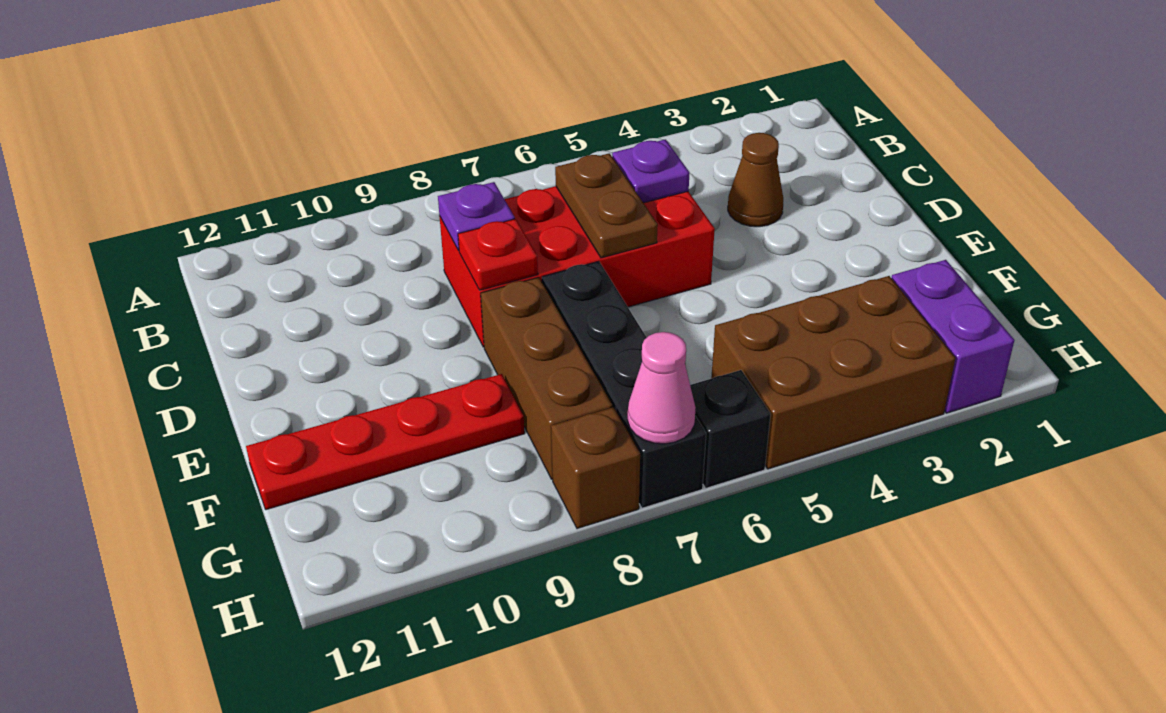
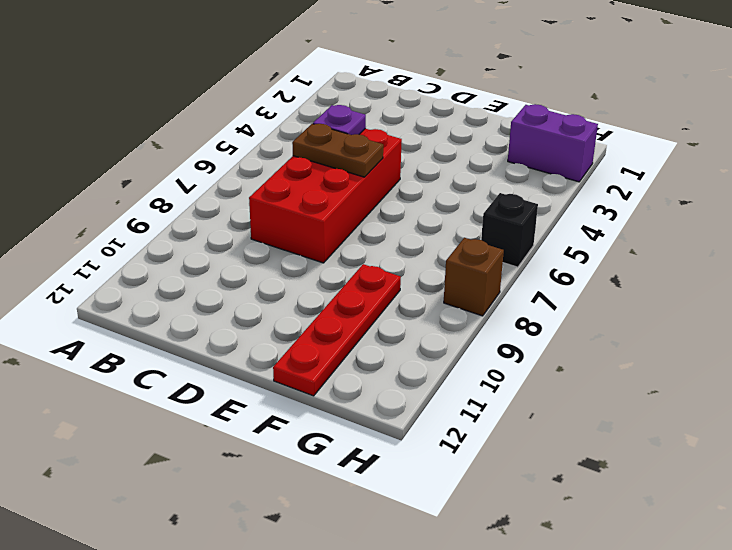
none -> brown cone C3 level 1
none -> black brick E7:H7 level 1
none -> brown brick E8:G8 level 1

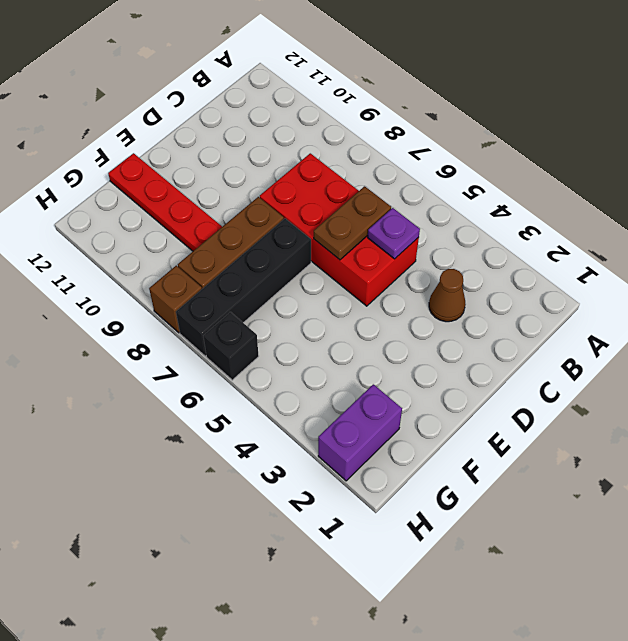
none -> brown brick G3:H5 level 1
none -> purple plate C8 level 2
none -> red plate D8 level 2

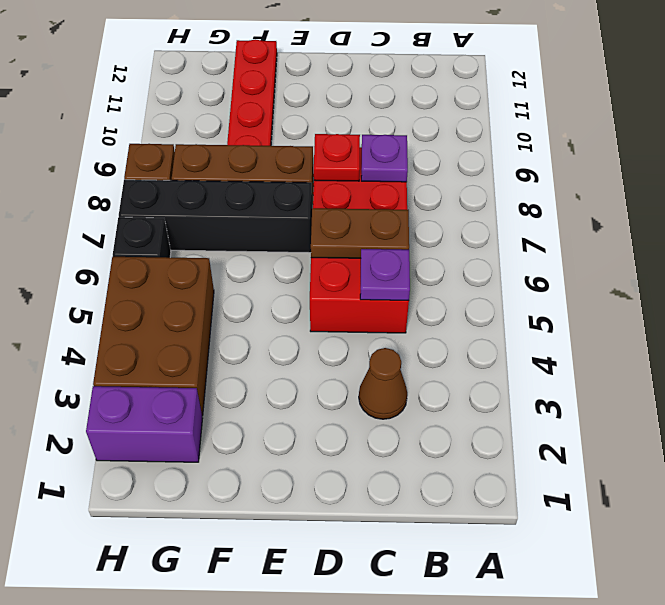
none -> pink cone H7 level 2

